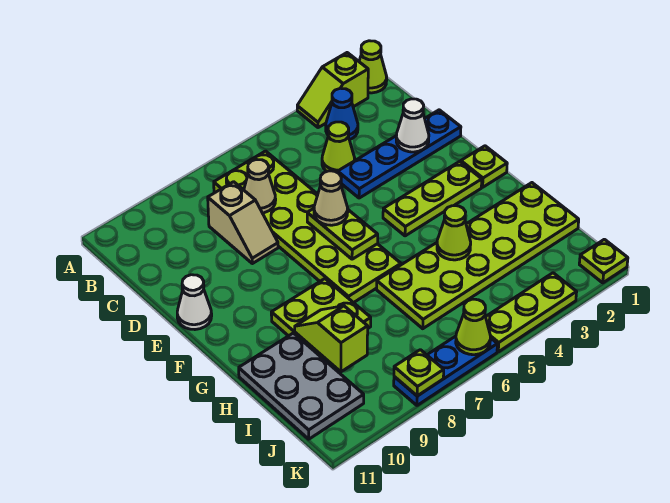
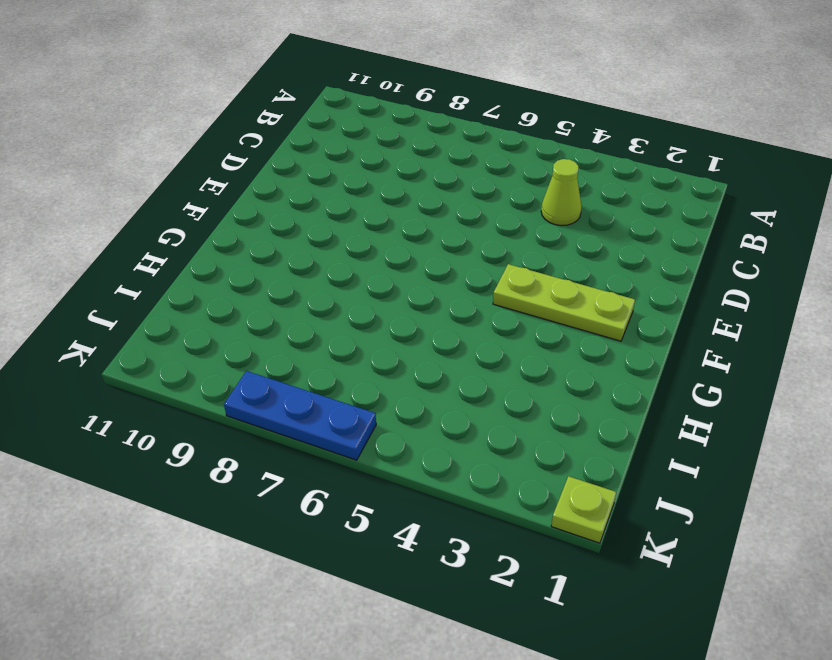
none -> lime cone A1 level 1
none -> lime slope A2:A3 level 1 top 2
none -> blue cone B3 level 1

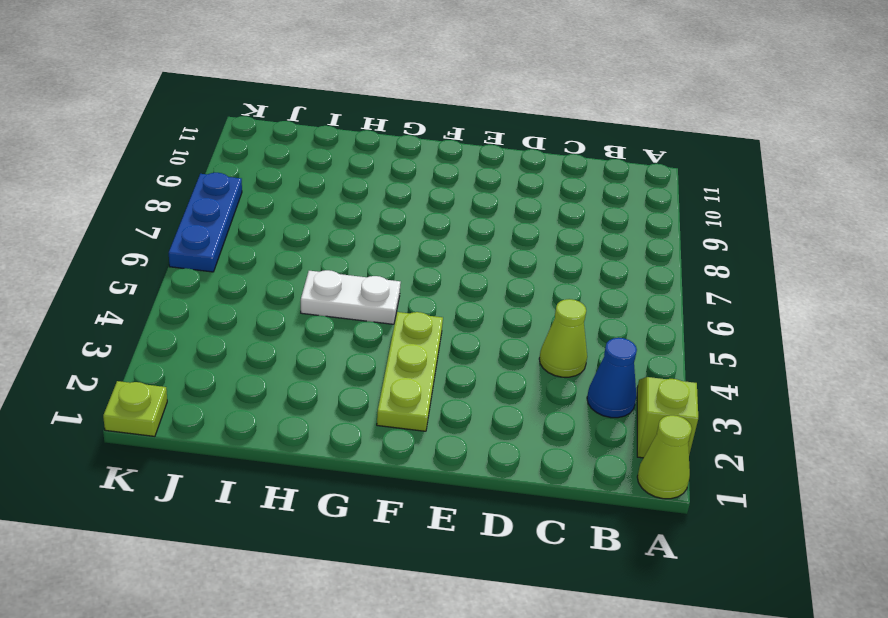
white plate G5:H5 level 1 -> lime plate H1:I6 level 1
none -> lime plate B6:G7 level 1
none -> tan slope C8:D8 level 1 top C
none -> blue plate D1:D4 level 1

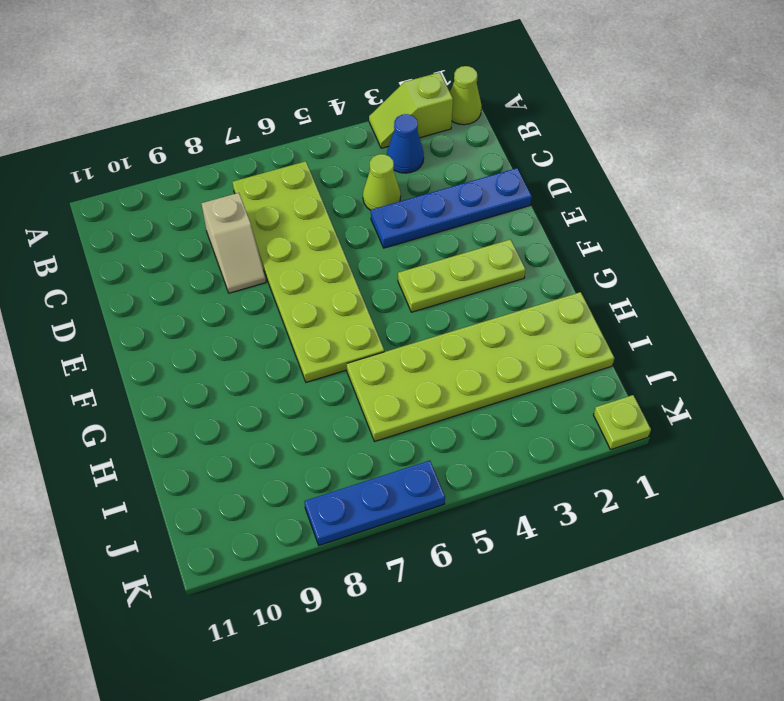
none -> white cone E11 level 1
none -> lime plate F1 level 1
none -> lime plate G8:H9 level 1

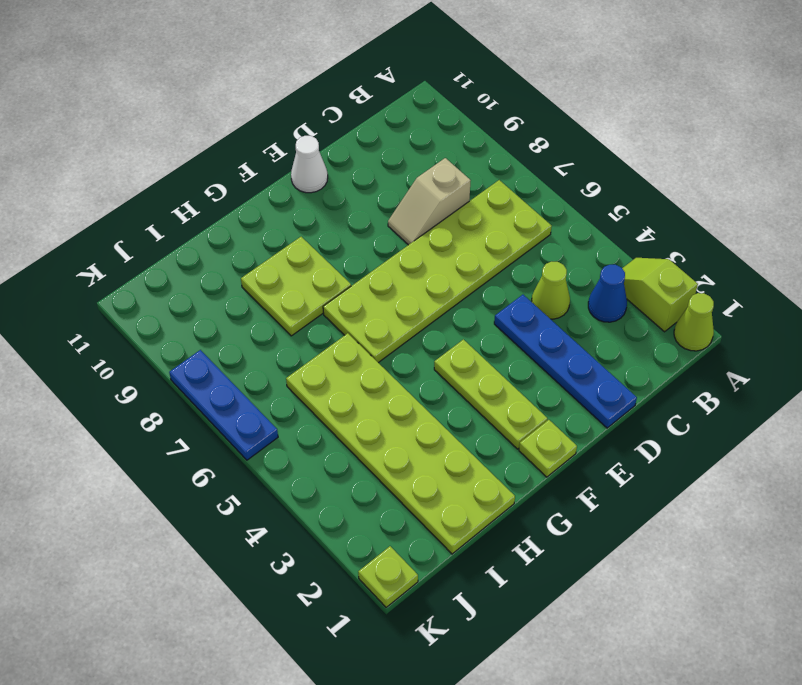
none -> grey plate H10:J11 level 1
none -> lime plate K3:K5 level 1
none -> tan cone C7 level 2

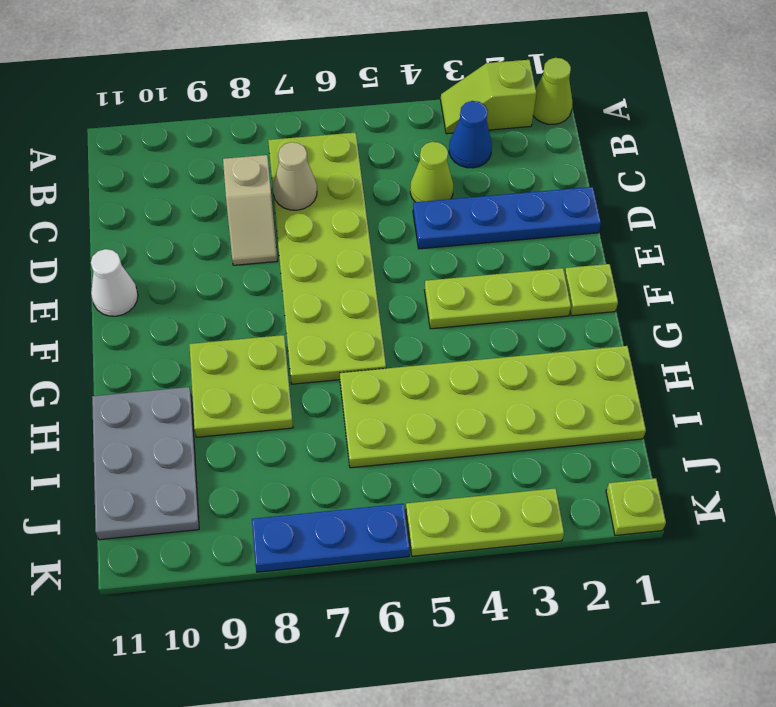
none -> white cone D2 level 2
none -> lime plate E6:F6 level 2
none -> lime cone H4 level 2

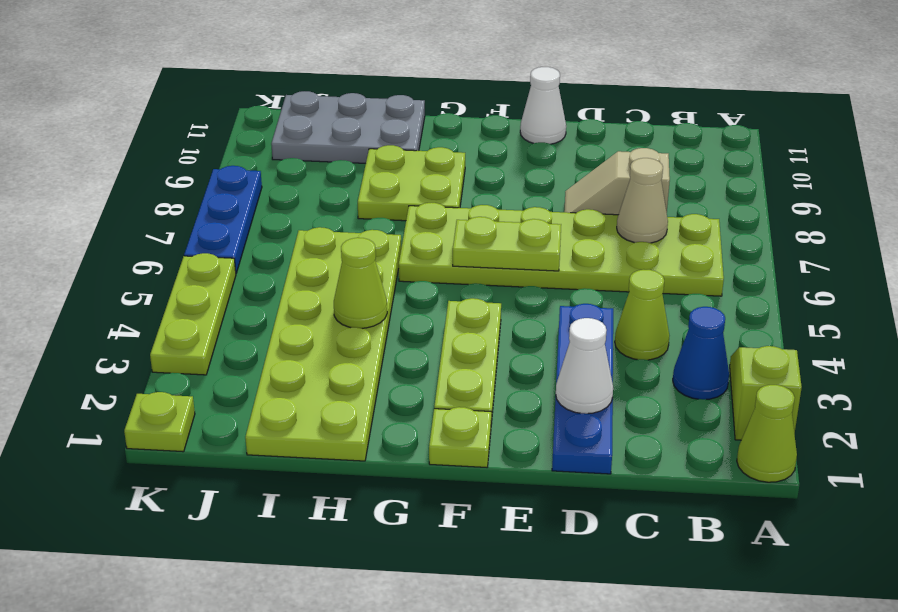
none -> lime slope H9:I9 level 2 top I
none -> lime cone K6 level 2
none -> lime plate K8 level 2

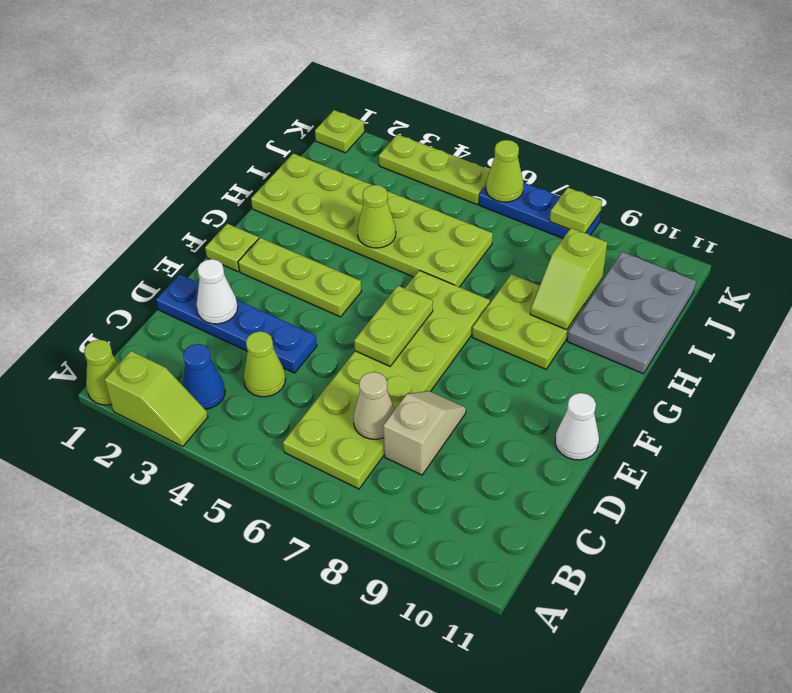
none -> tan cone E6 level 3

